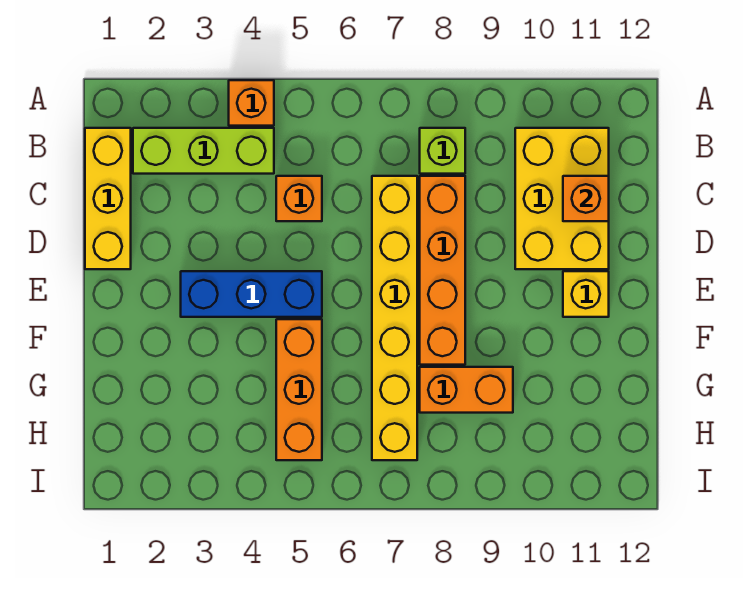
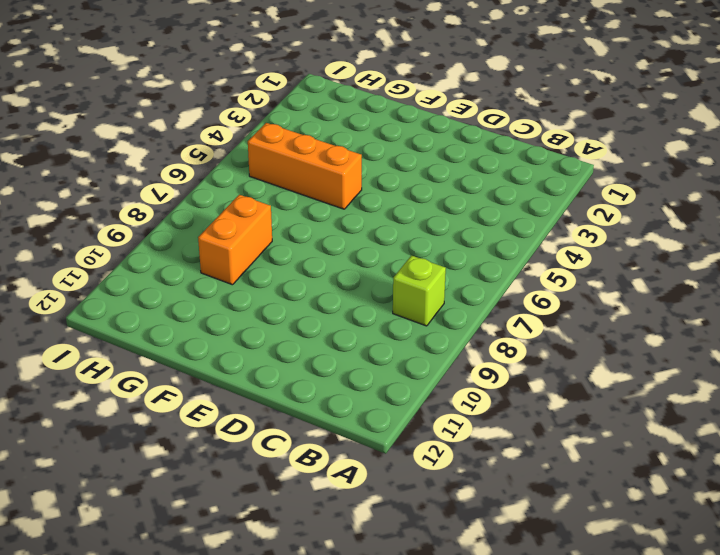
none -> orange brick A4 level 1
none -> yellow brick B1:D1 level 1
none -> lime brick B2:B4 level 1

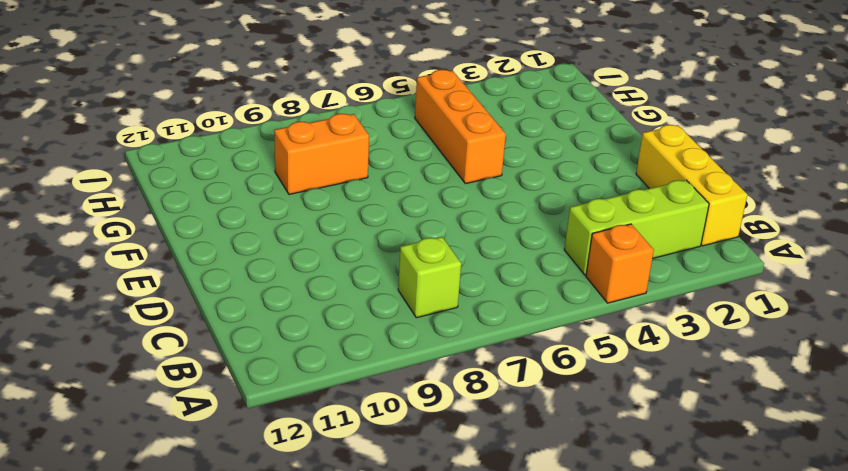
none -> yellow brick B10:D11 level 1
none -> orange brick C5 level 1
none -> yellow brick C7:H7 level 1

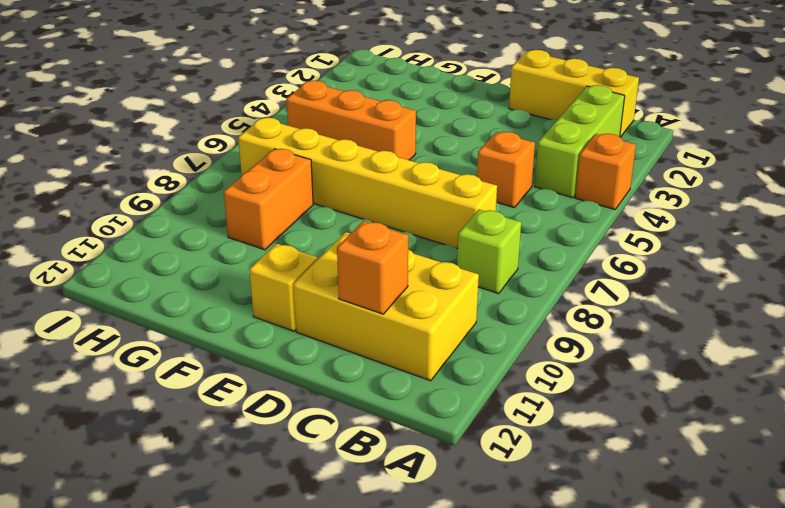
none -> orange brick C8:F8 level 1
none -> blue brick E3:E5 level 1

